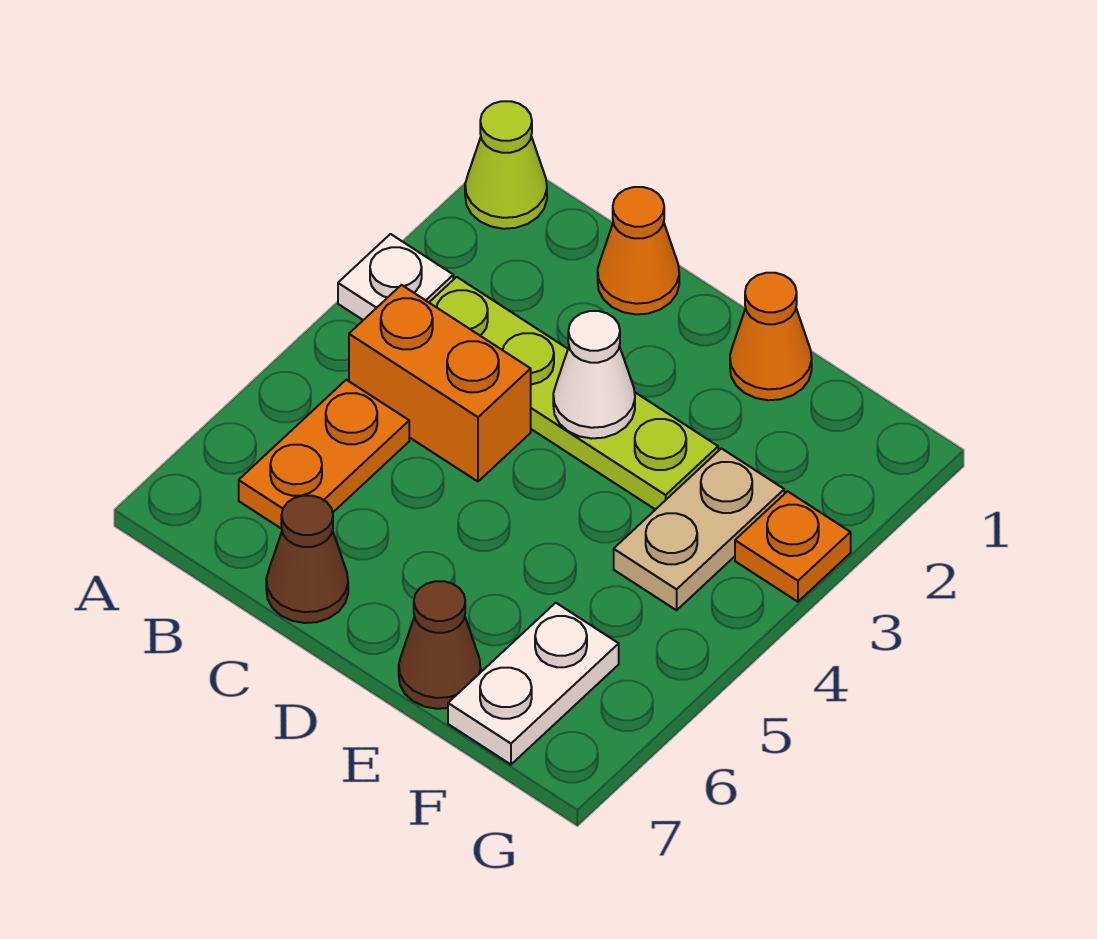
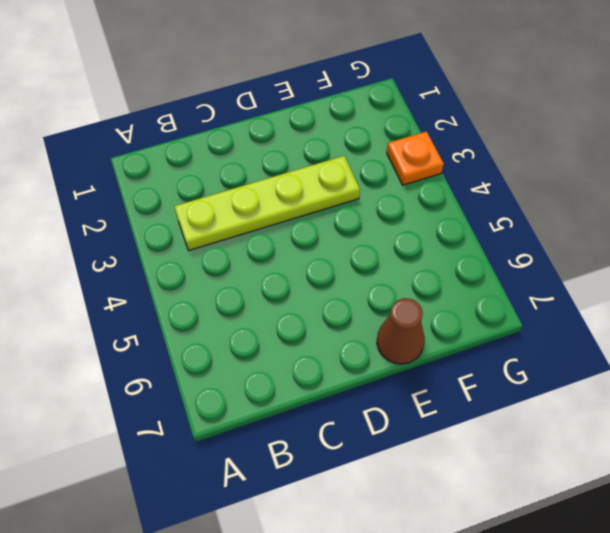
none -> lime cone A1 level 1
none -> white plate A3 level 1
none -> orange brick B4:C4 level 1

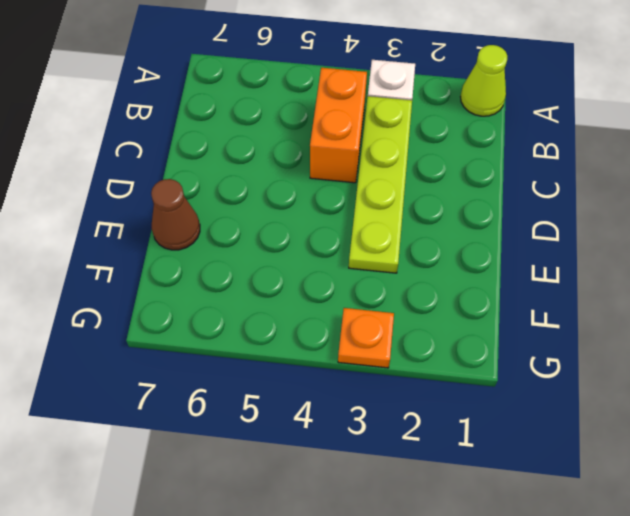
none -> orange plate B5:B6 level 1
none -> orange cone C1 level 1
none -> brown cone C7 level 1

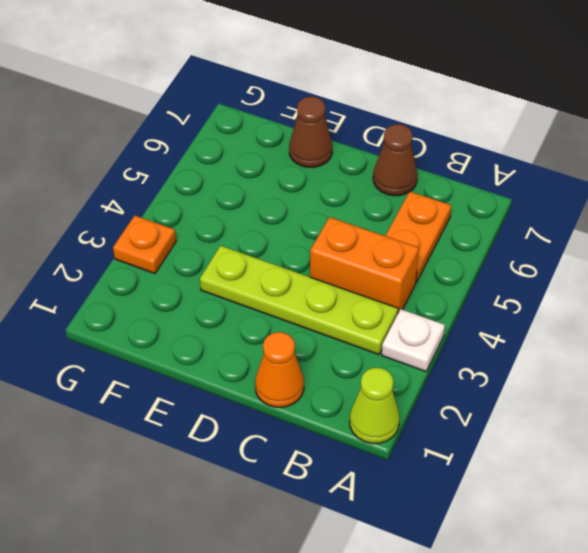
none -> orange cone E1 level 1
none -> tan plate F3:F4 level 1
none -> white plate F6:F7 level 1

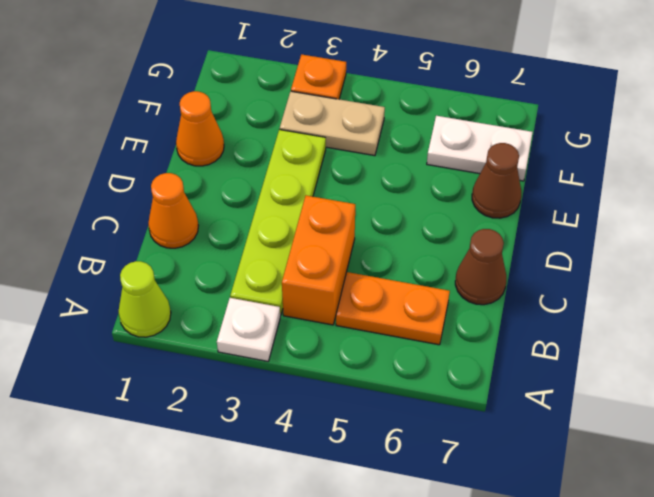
none -> white cone D3 level 2

